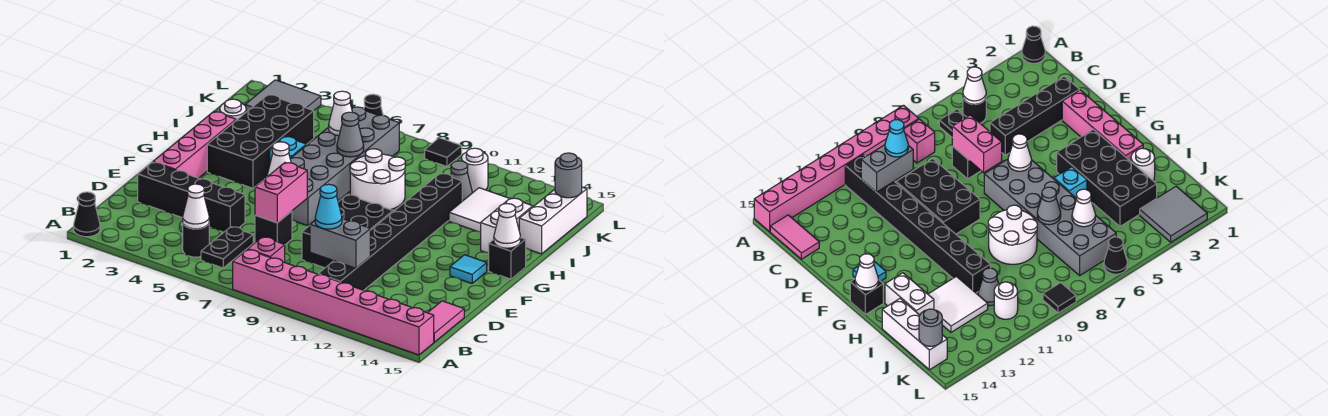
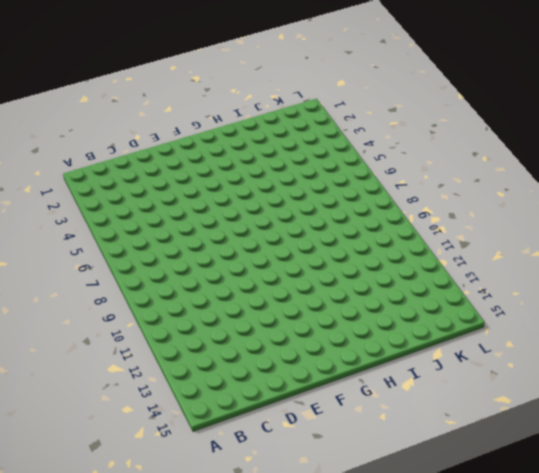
none -> black cone A1 level 1
none -> pink brick A8:A15 level 1
none -> black round brick B5 level 1
none -> black plate B6:C6 level 1

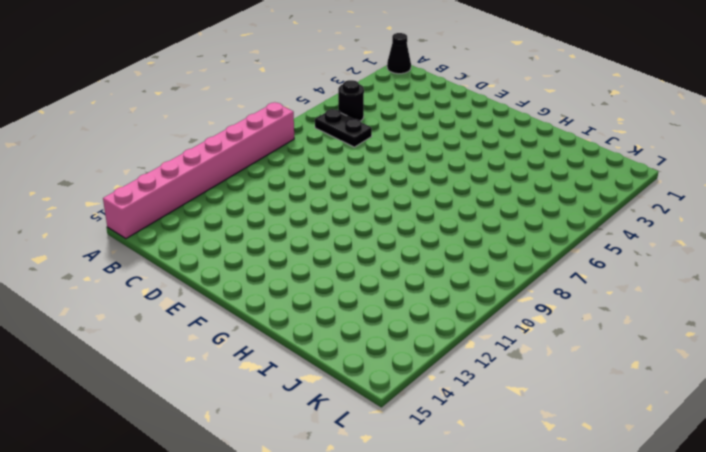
none -> pink brick B8 level 1
none -> black brick B11:I11 level 1
none -> pink tile B15:C15 level 1
none -> black brick D2:D5 level 1

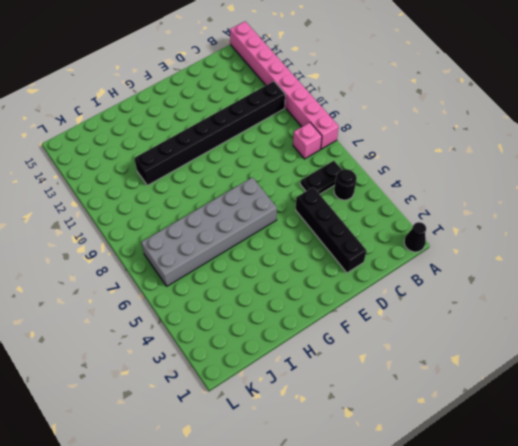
none -> pink tile B15:C15 level 1
none -> black brick D7 level 1
none -> black brick D9:F10 level 1
none -> pink brick E2:H2 level 1

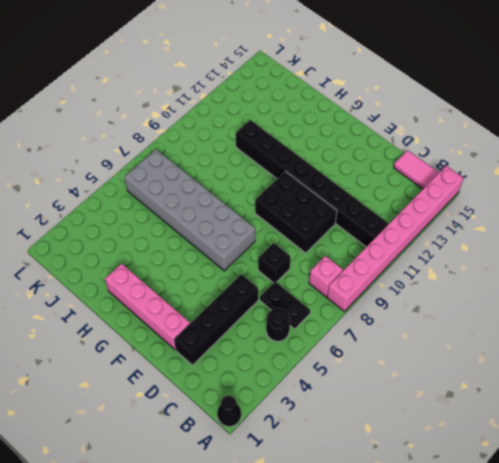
none -> cyan tile F14 level 1
none -> black brick G3:J4 level 1
none -> black brick G15 level 1
none -> cyan brick H5 level 1

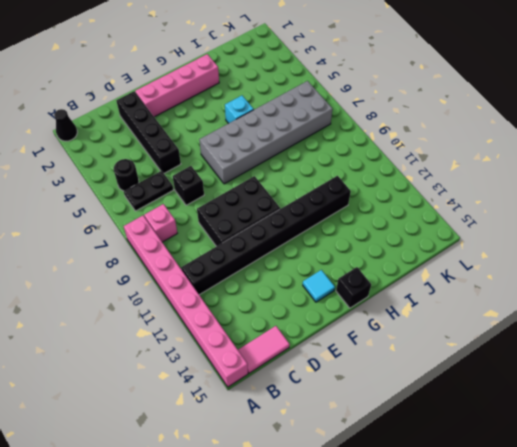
none -> black brick G3:J4 level 1
none -> white round brick H8:I9 level 1
none -> white brick H14:I14 level 1
none -> white round brick I2 level 1

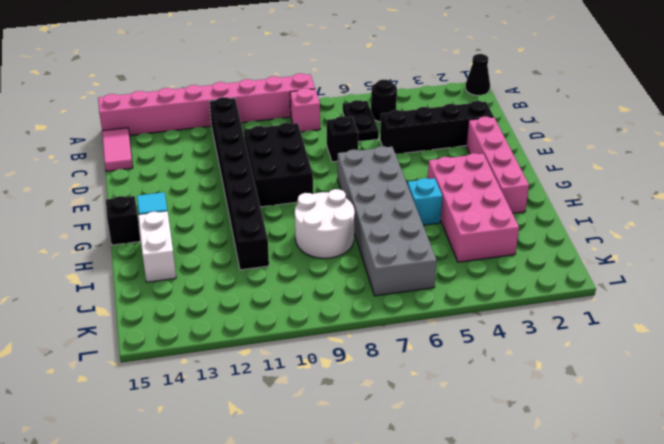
pink brick G3:J4 level 1 -> black brick G3:J4 level 1
none -> white round brick I2 level 1
none -> white tile I12:J13 level 1
none -> white brick I15:K15 level 1
none -> grey cone J11 level 1

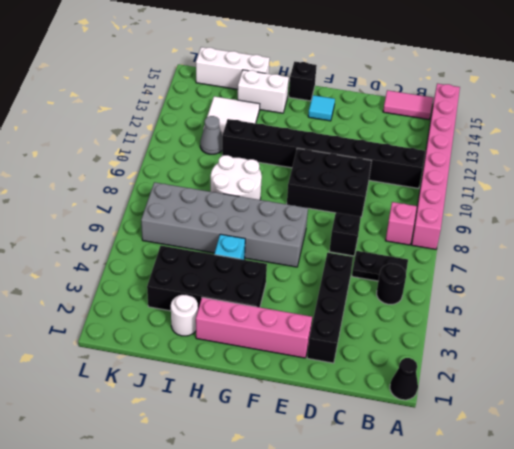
none -> grey tile K2:L3 level 1
none -> white round brick K11 level 1
none -> black cone L6 level 1
none -> black tile L9 level 1

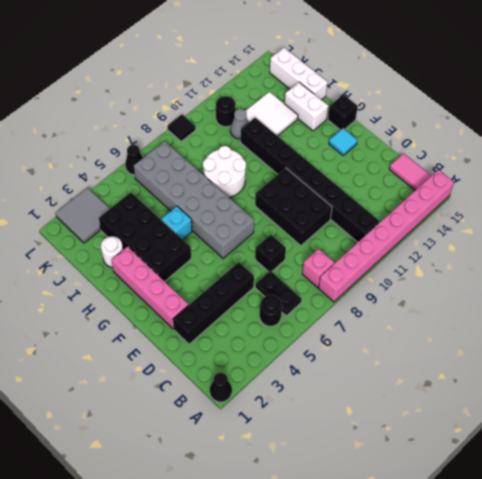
black round brick K11 level 1 -> white round brick K11 level 1
none -> white cone B5 level 2
none -> grey brick C10:C11 level 2
none -> pink brick D7:E7 level 2
none -> white cone F6 level 2

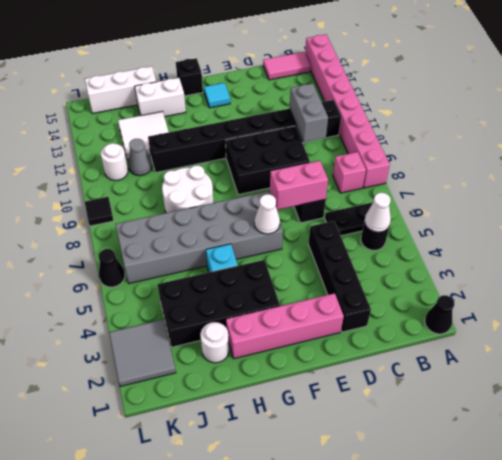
none -> white cone G15 level 2
none -> grey cone I7 level 2
none -> white cone J6 level 2
none -> grey round brick K15 level 2

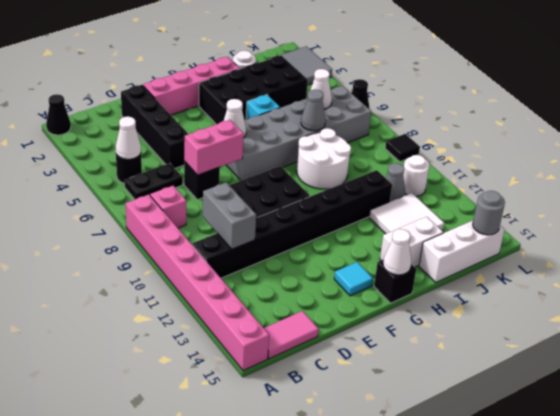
none -> cyan cone C10 level 3

